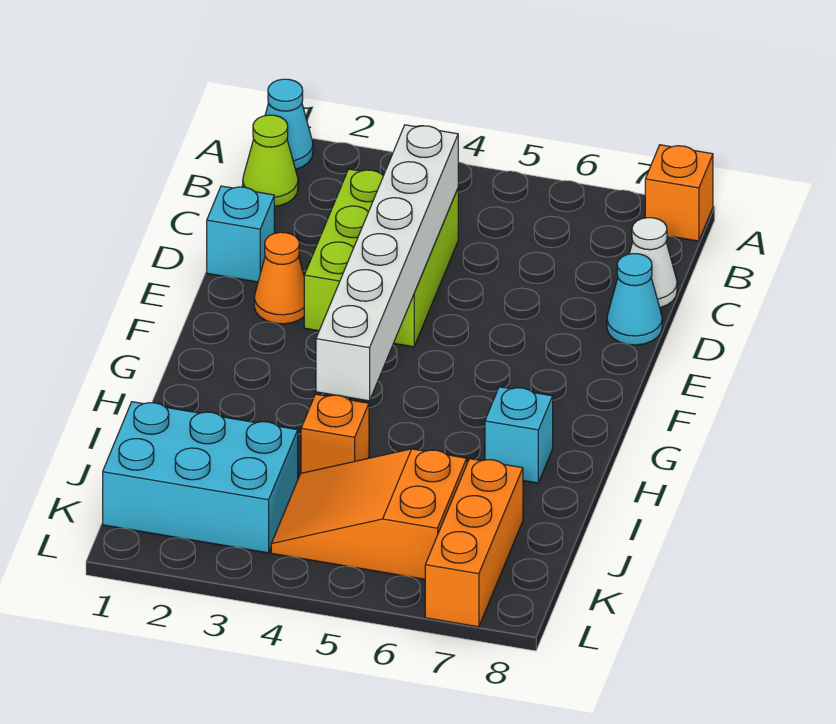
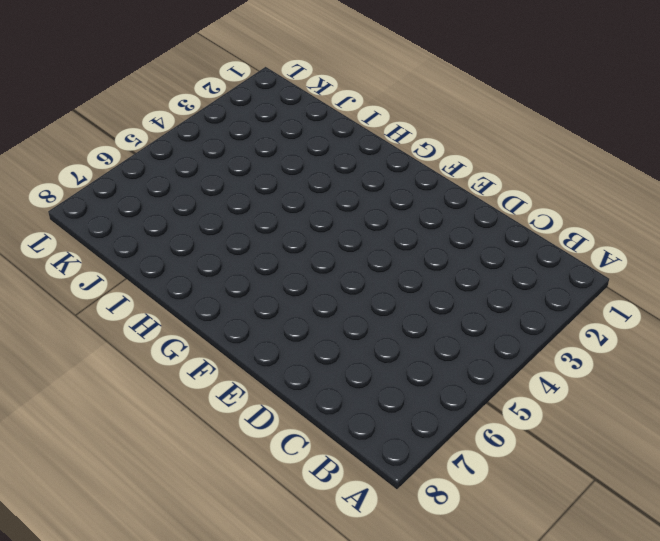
none -> cyan cone A1 level 1
none -> orange brick A8 level 1
none -> lime cone B1 level 1

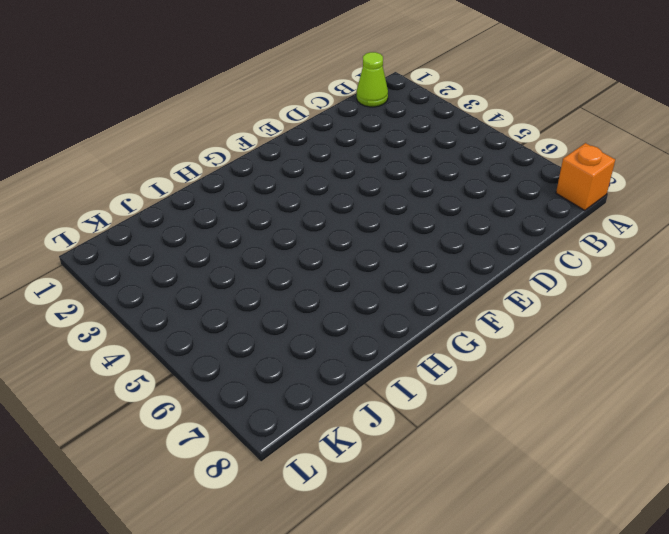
none -> cyan cone A1 level 1
none -> lime brick C3:E4 level 1
none -> white cone C8 level 1

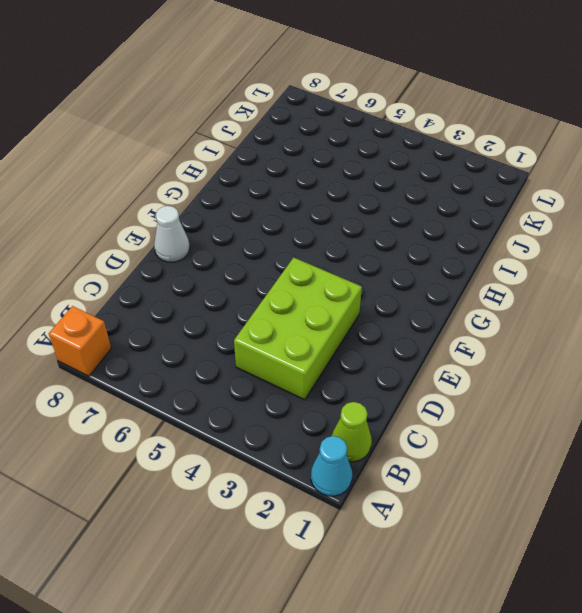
white cone E8 level 1 -> white cone C8 level 1
none -> cyan brick D1 level 1
none -> cyan cone D8 level 1
none -> orange cone E2 level 1

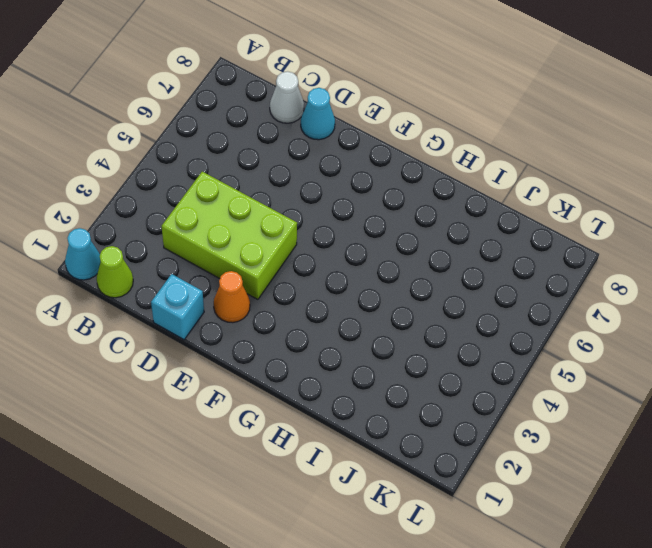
none -> orange brick A8 level 1
none -> cyan brick H7 level 1
none -> orange brick I4 level 1

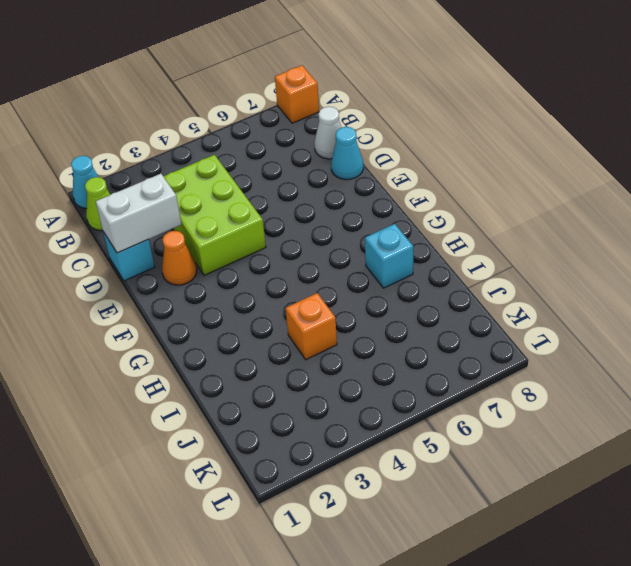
white brick D1:D2 level 2 -> none
none -> cyan brick J1:K3 level 1
none -> orange slope J4:K6 level 1 top 6
none -> orange brick J7:L7 level 1

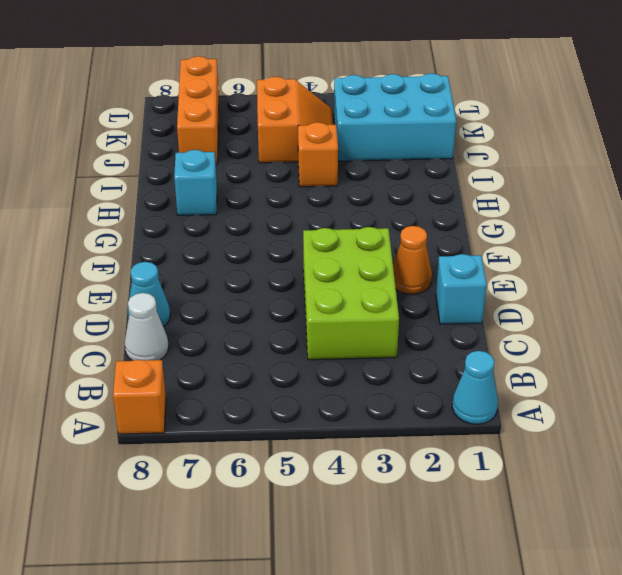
orange slope J4:K5 level 1 top 5 -> orange slope J4:K6 level 1 top 6
none -> lime cone B1 level 1
none -> white brick C4:H4 level 2

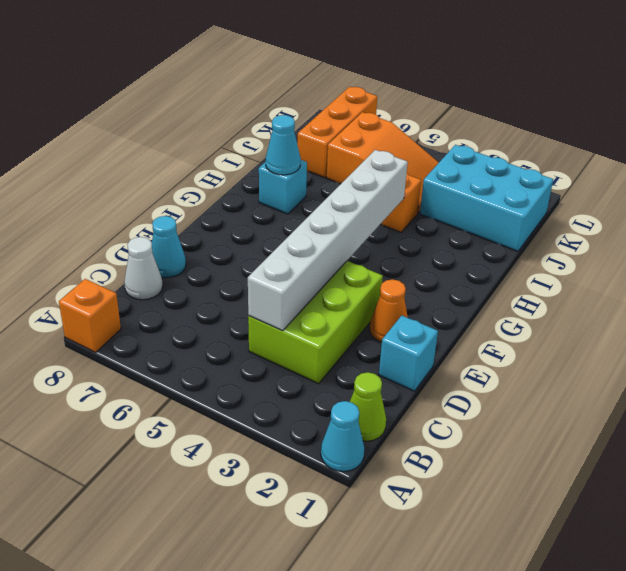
cyan cone H7 level 2 -> none

